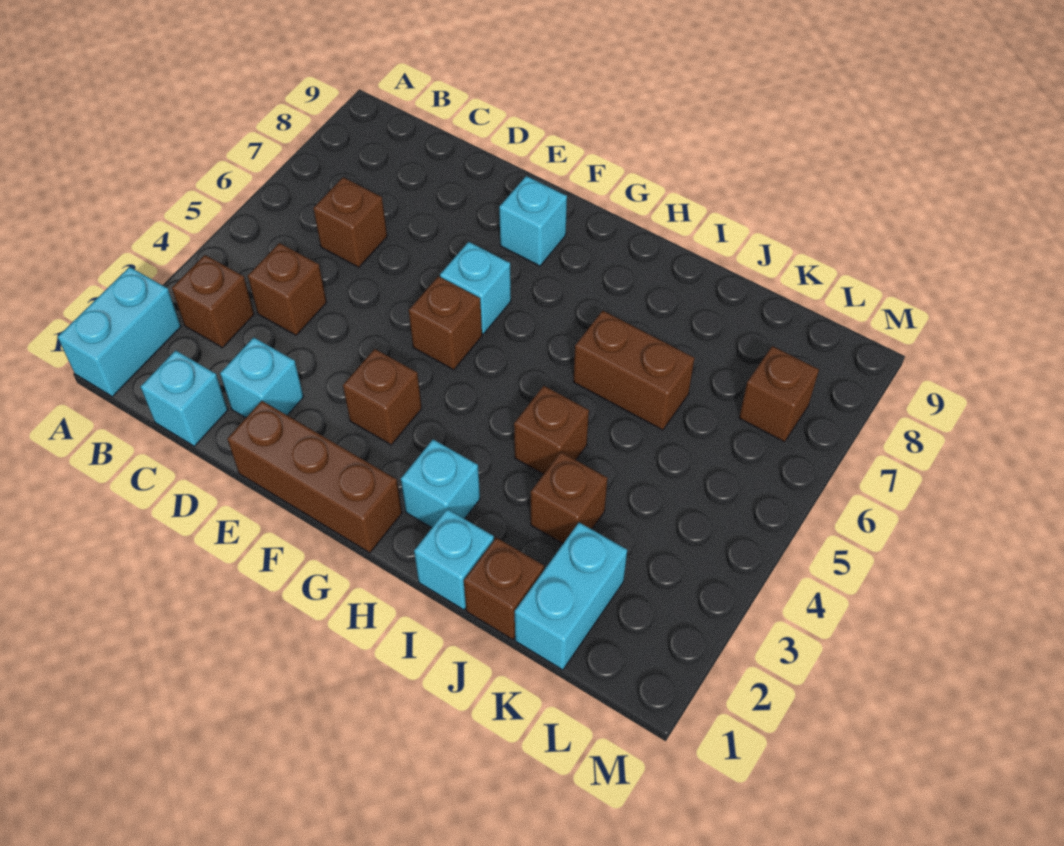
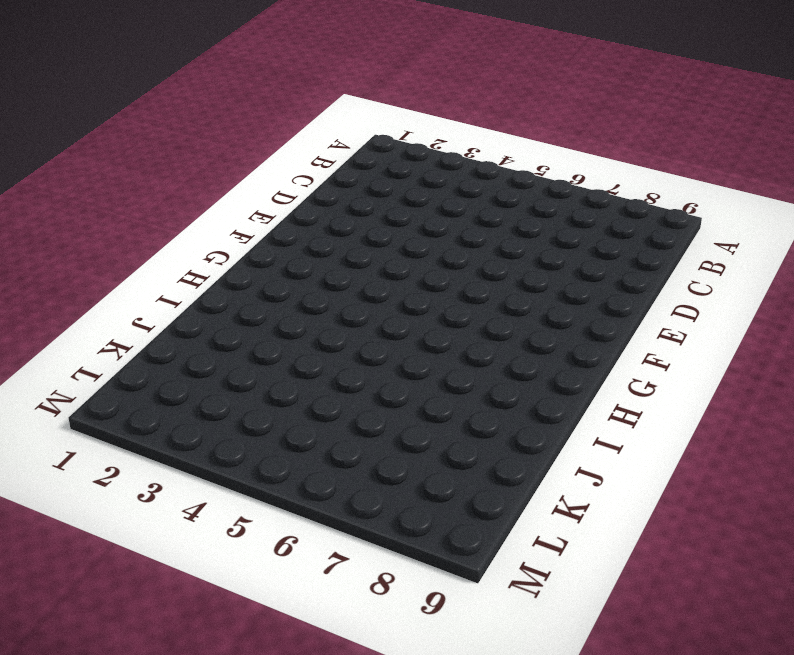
none -> cyan brick A1:A2 level 1
none -> brown brick B3 level 1
none -> cyan brick C1 level 1

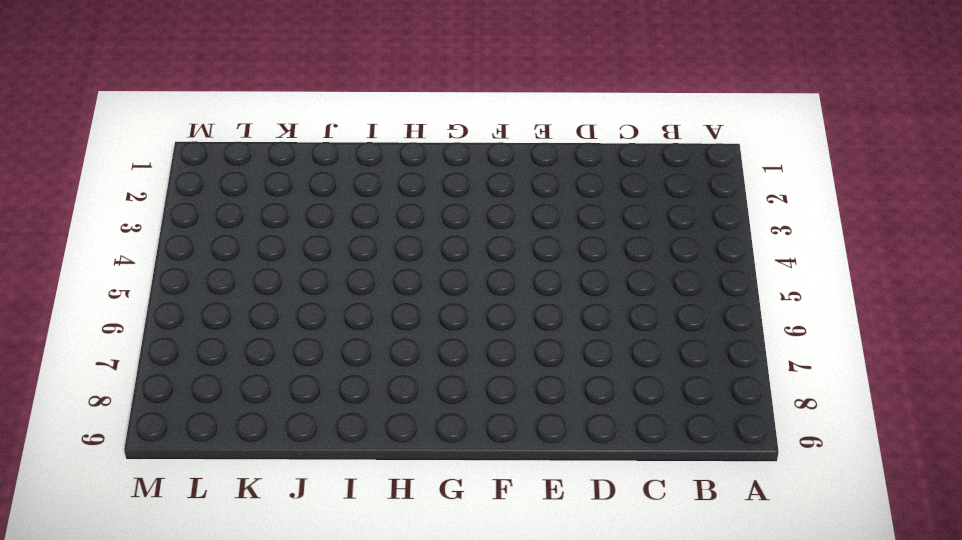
none -> cyan brick A1:A2 level 1
none -> brown brick B3 level 1
none -> cyan brick C1 level 1

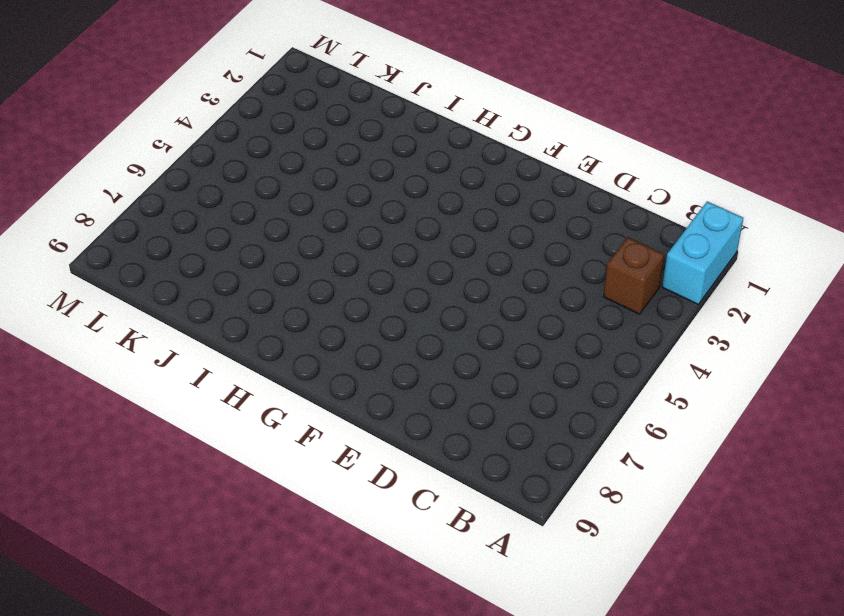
none -> cyan brick C1 level 1
none -> brown brick C4 level 1
none -> brown brick C6 level 1

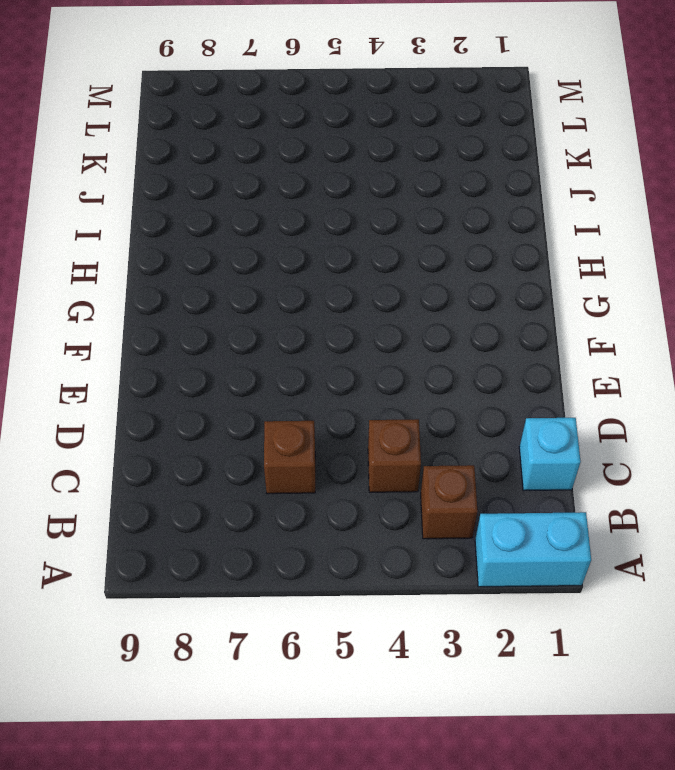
none -> cyan brick D2 level 1
none -> brown brick E1:G1 level 1
none -> brown brick F3 level 1

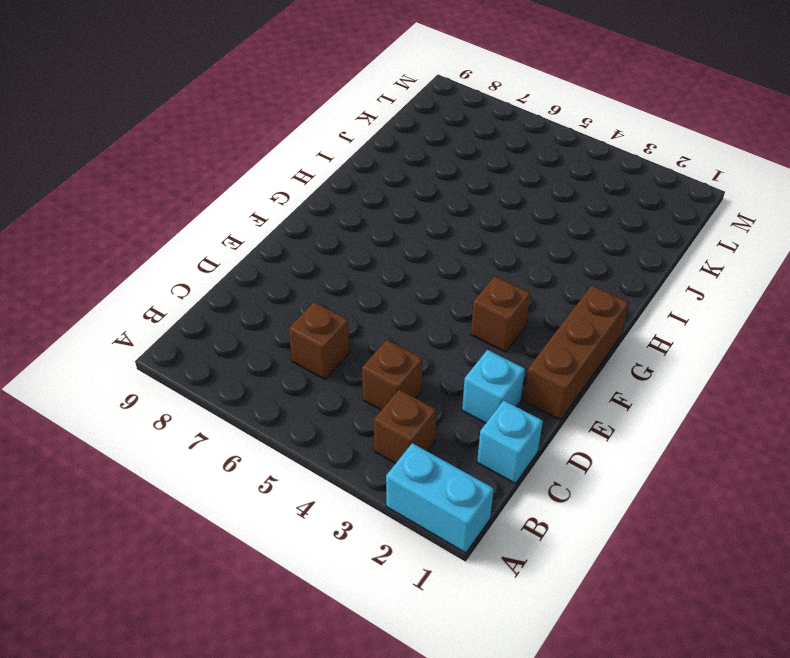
none -> brown brick F5 level 1
none -> cyan brick F6 level 1
none -> cyan brick F8 level 1

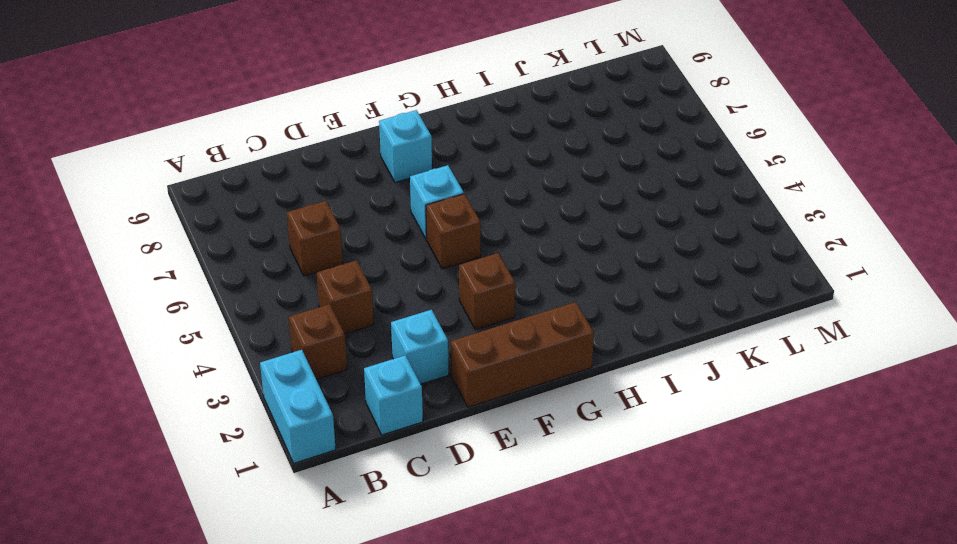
none -> cyan brick H2 level 1
none -> cyan brick I1 level 1
none -> brown brick I4 level 1

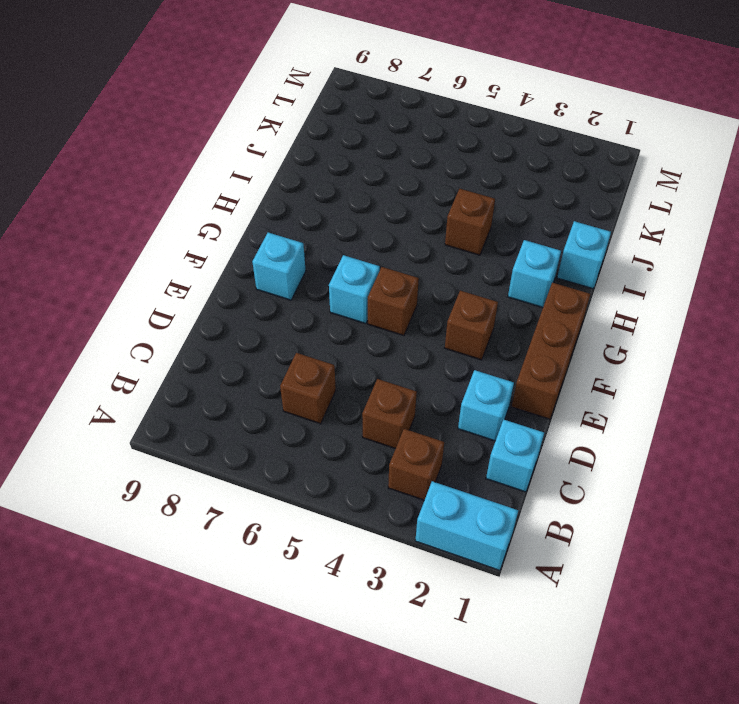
none -> brown brick I6:J6 level 1
none -> brown brick J1 level 1
none -> brown brick J3 level 1

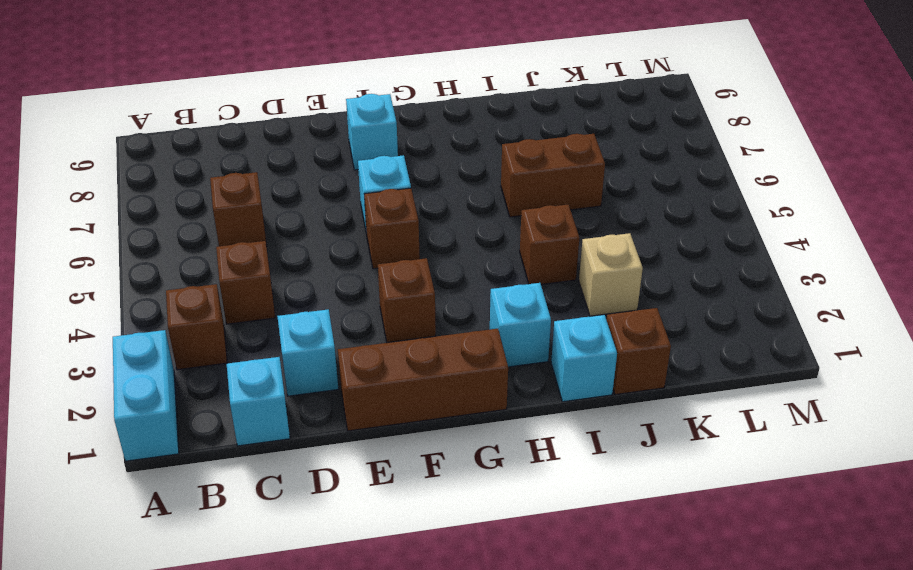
tan brick J3 level 1 -> brown brick J3 level 1
none -> cyan brick K1:K2 level 1
none -> brown brick L7 level 1

